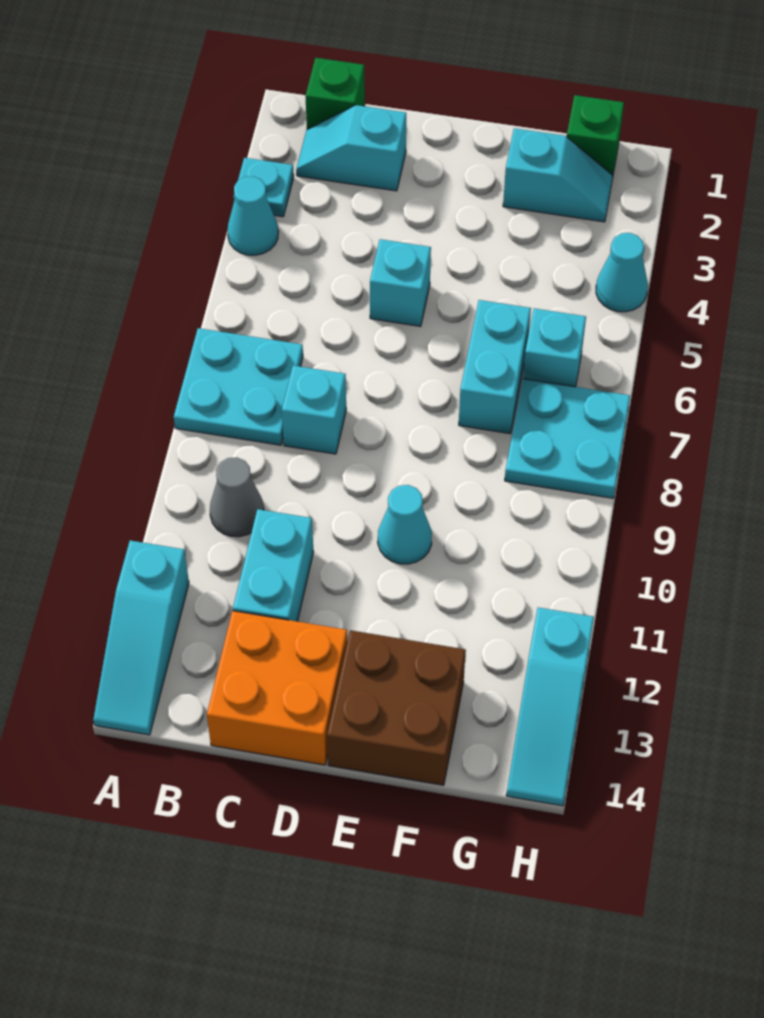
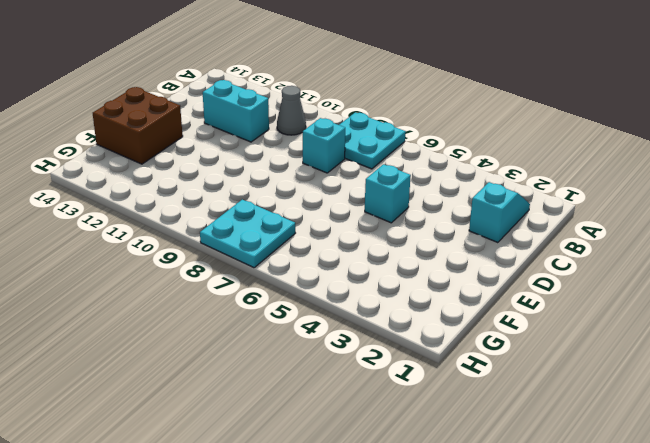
none -> cyan plate A3 level 1
none -> cyan cone A4 level 1
none -> cyan slope A12:A14 level 1 top 12

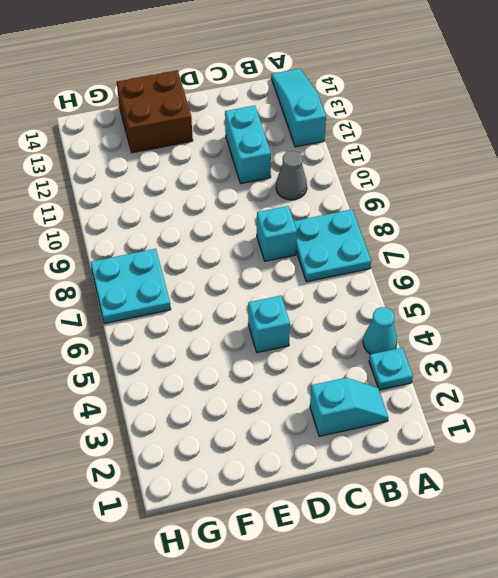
none -> green brick B1 level 1
none -> orange brick C13:D14 level 1
none -> cyan cone E10 level 1

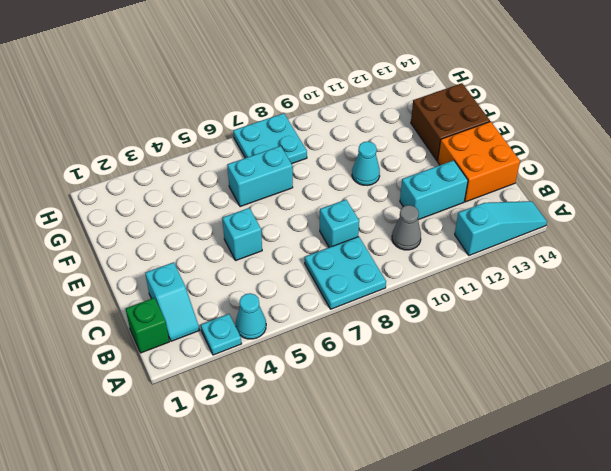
none -> cyan slope F2:G2 level 1 top F
none -> green brick G1 level 1
none -> cyan brick G6 level 1

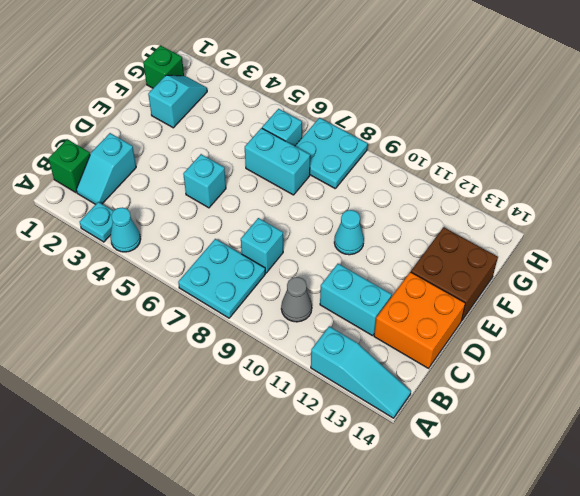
none -> cyan cone H4 level 1
none -> cyan slope H12:H14 level 1 top 12

